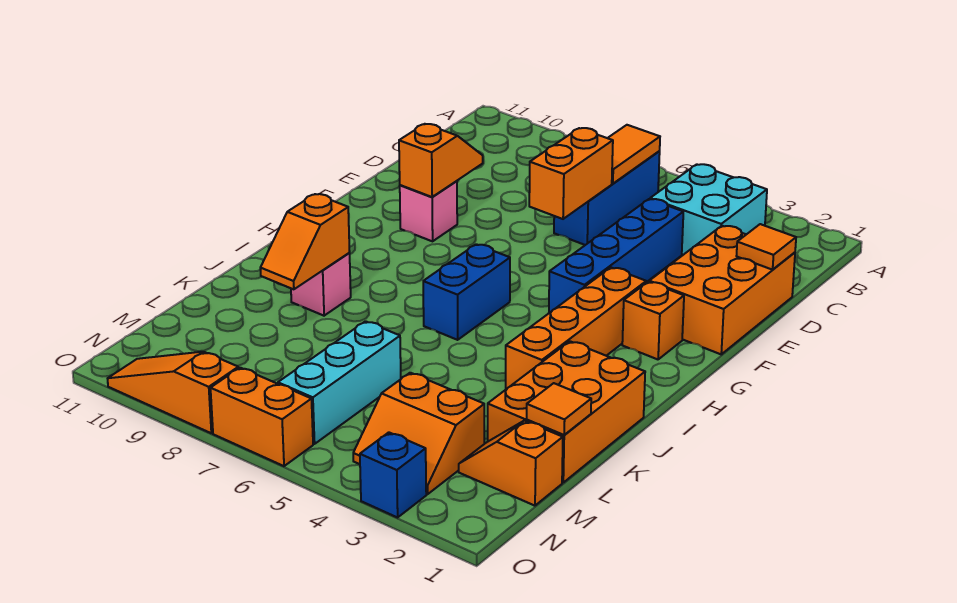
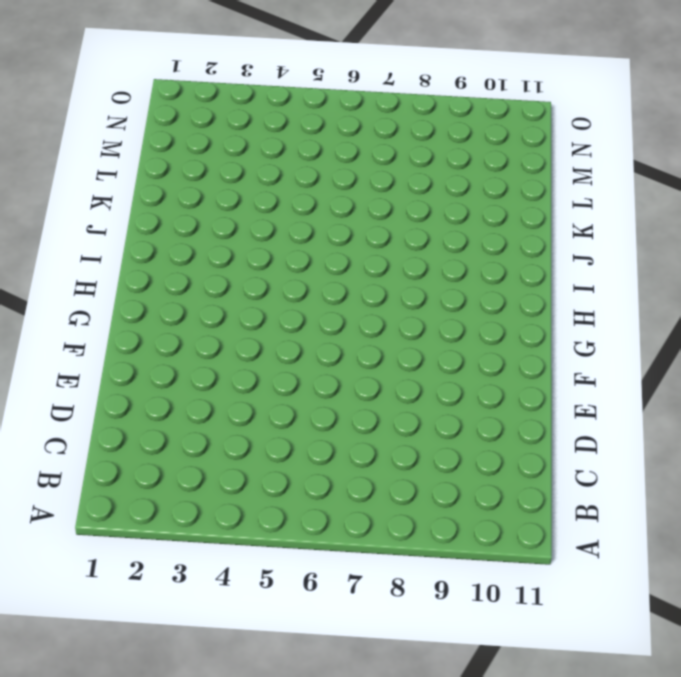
none -> cyan brick B3:C4 level 1
none -> blue brick B6:D6 level 1
none -> orange brick D1:F2 level 1

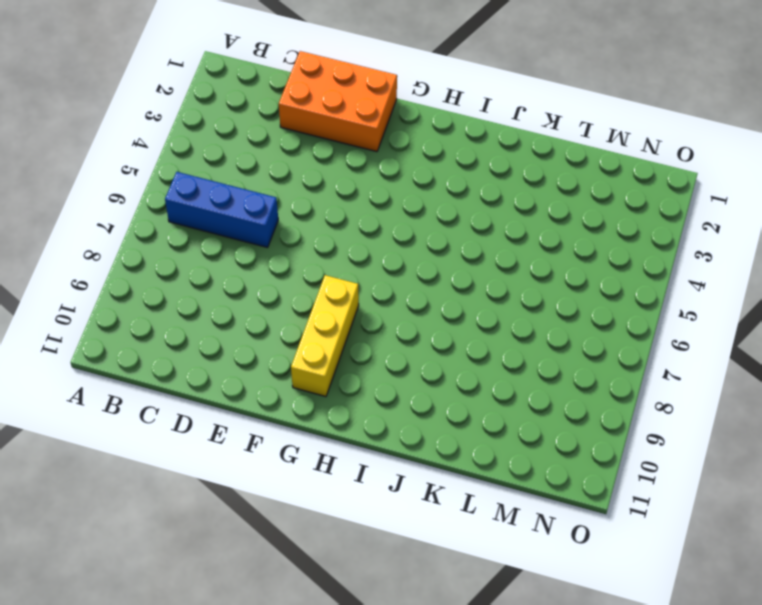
yellow brick G8:G10 level 1 -> none
none -> cyan brick B3:C4 level 1
none -> blue brick D4:G4 level 1
none -> pink brick F9 level 1

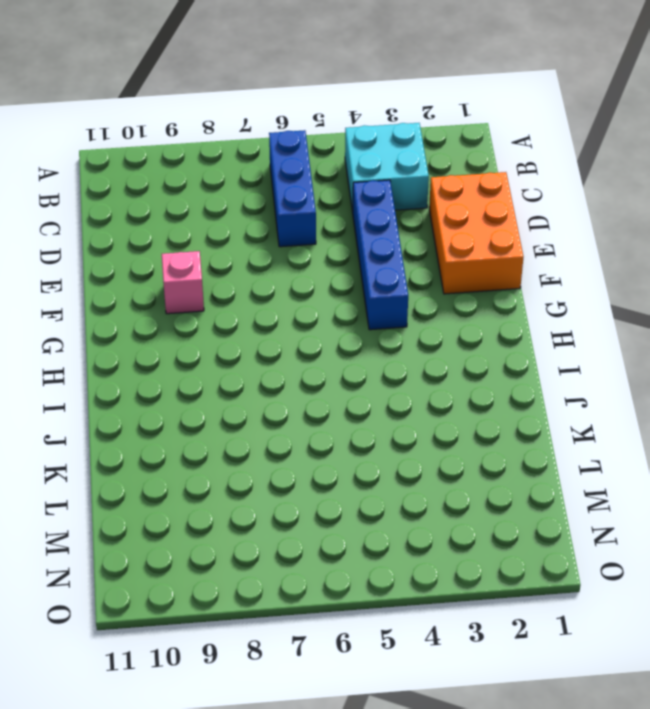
none -> orange brick G2 level 1
none -> orange brick G3:J3 level 1
none -> blue brick H6:I6 level 1

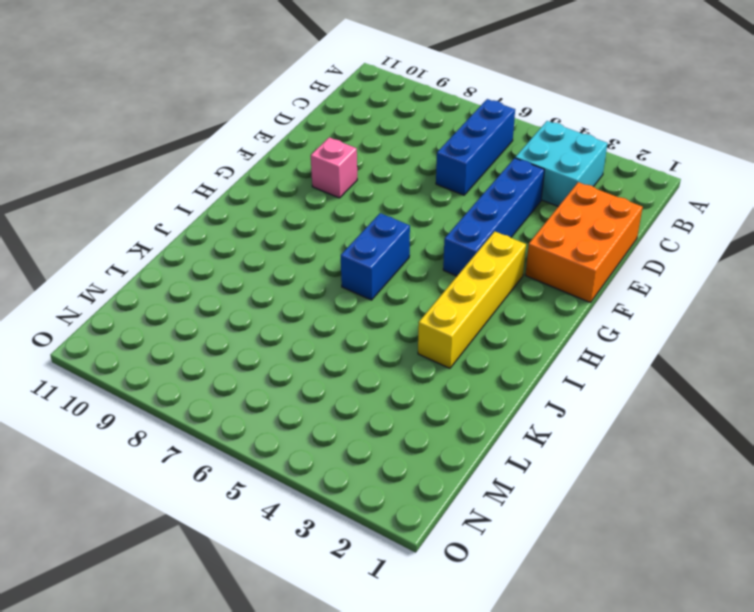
yellow brick G3:J3 level 1 -> orange brick G3:J3 level 1
none -> orange brick G2 level 1
none -> orange brick J1:L2 level 1
none -> pink brick J9 level 1

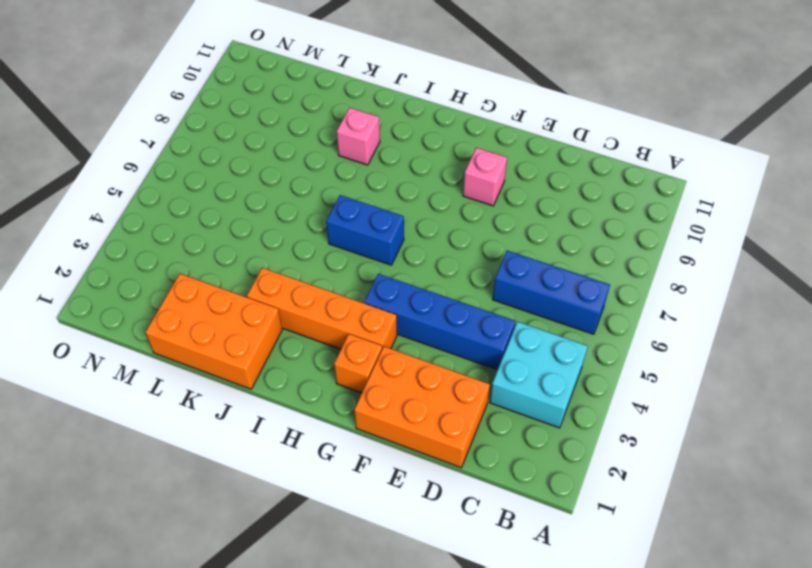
none -> cyan brick L6:N6 level 1
none -> orange slope M1:M2 level 1 top 1
none -> orange slope M3:N4 level 1 top M

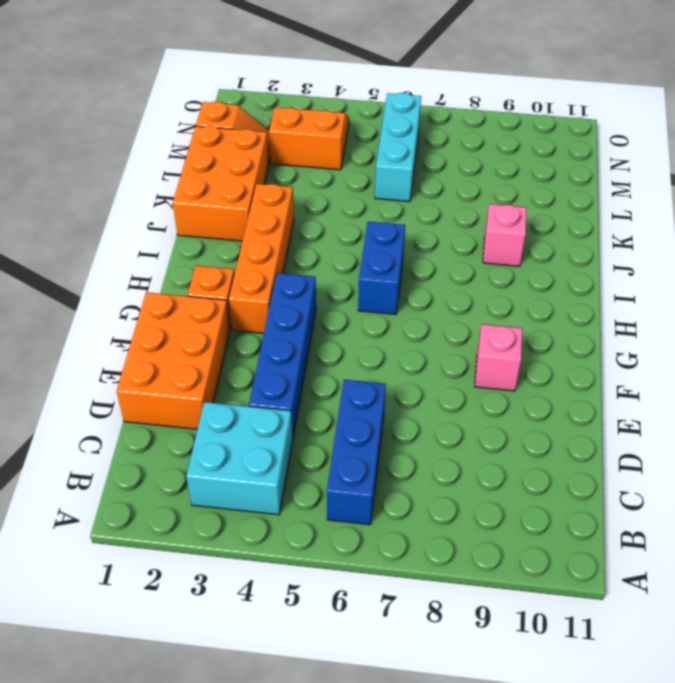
none -> blue brick O3 level 1
none -> orange brick O6:O7 level 1
none -> orange slope O8:O10 level 1 top 8

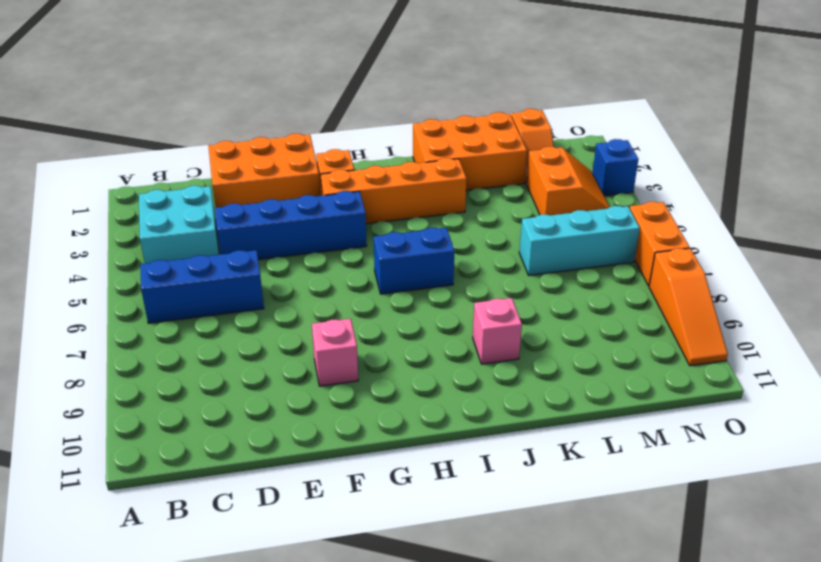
none -> orange tile B6:C6 level 2
none -> orange tile D1 level 2
none -> orange brick D6:E6 level 2

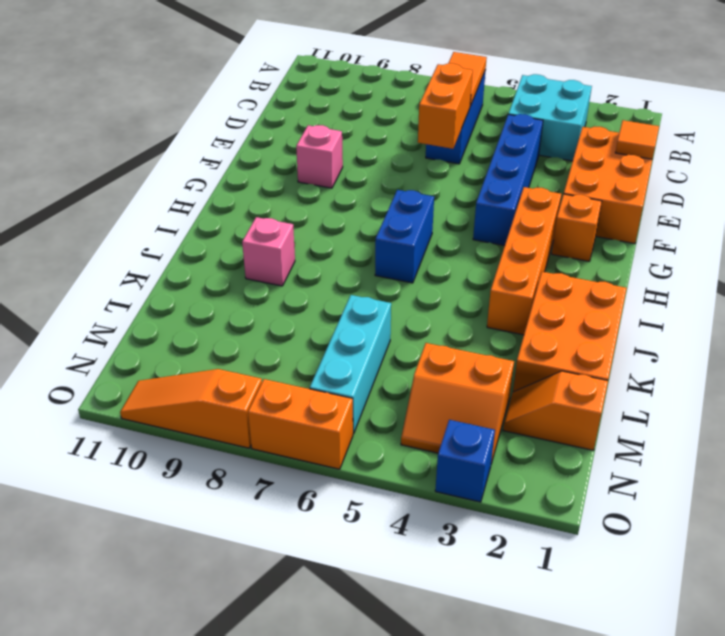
none -> orange slope E9:F9 level 2 top F
none -> orange slope J9:K9 level 2 top J
none -> orange tile L1 level 2

